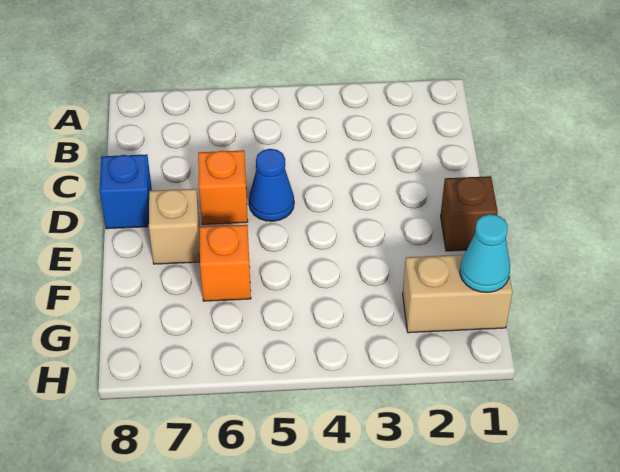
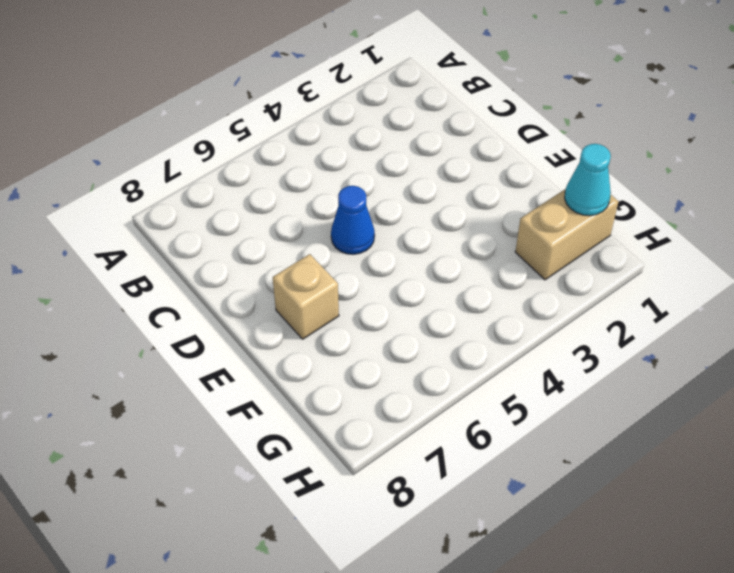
none -> orange brick D6 level 1
none -> blue brick D8 level 1

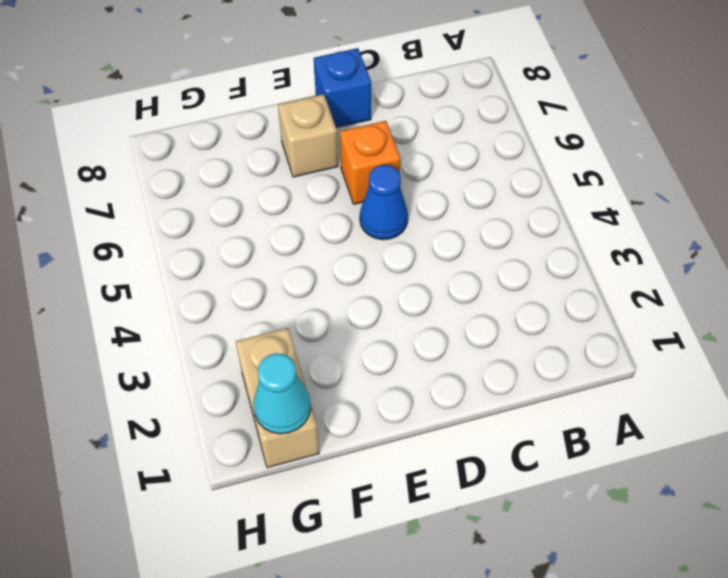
none -> brown brick E1 level 1
none -> orange brick F6 level 1

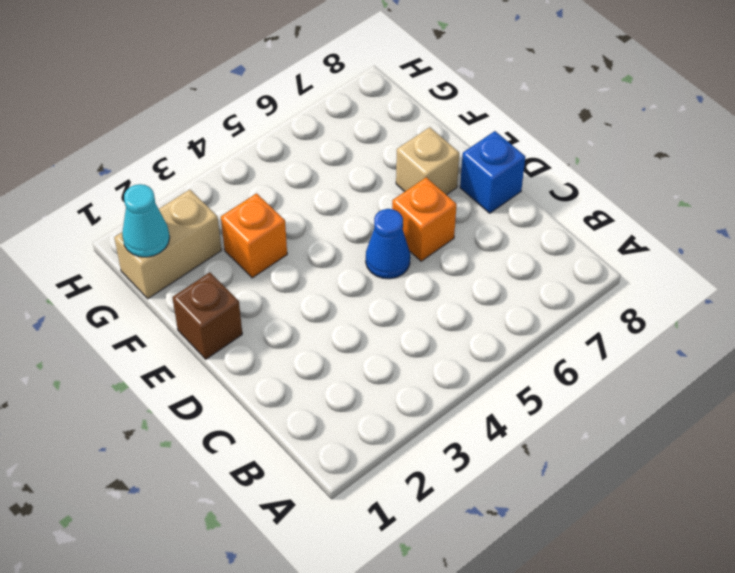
orange brick F3 level 1 -> orange brick F6 level 1

